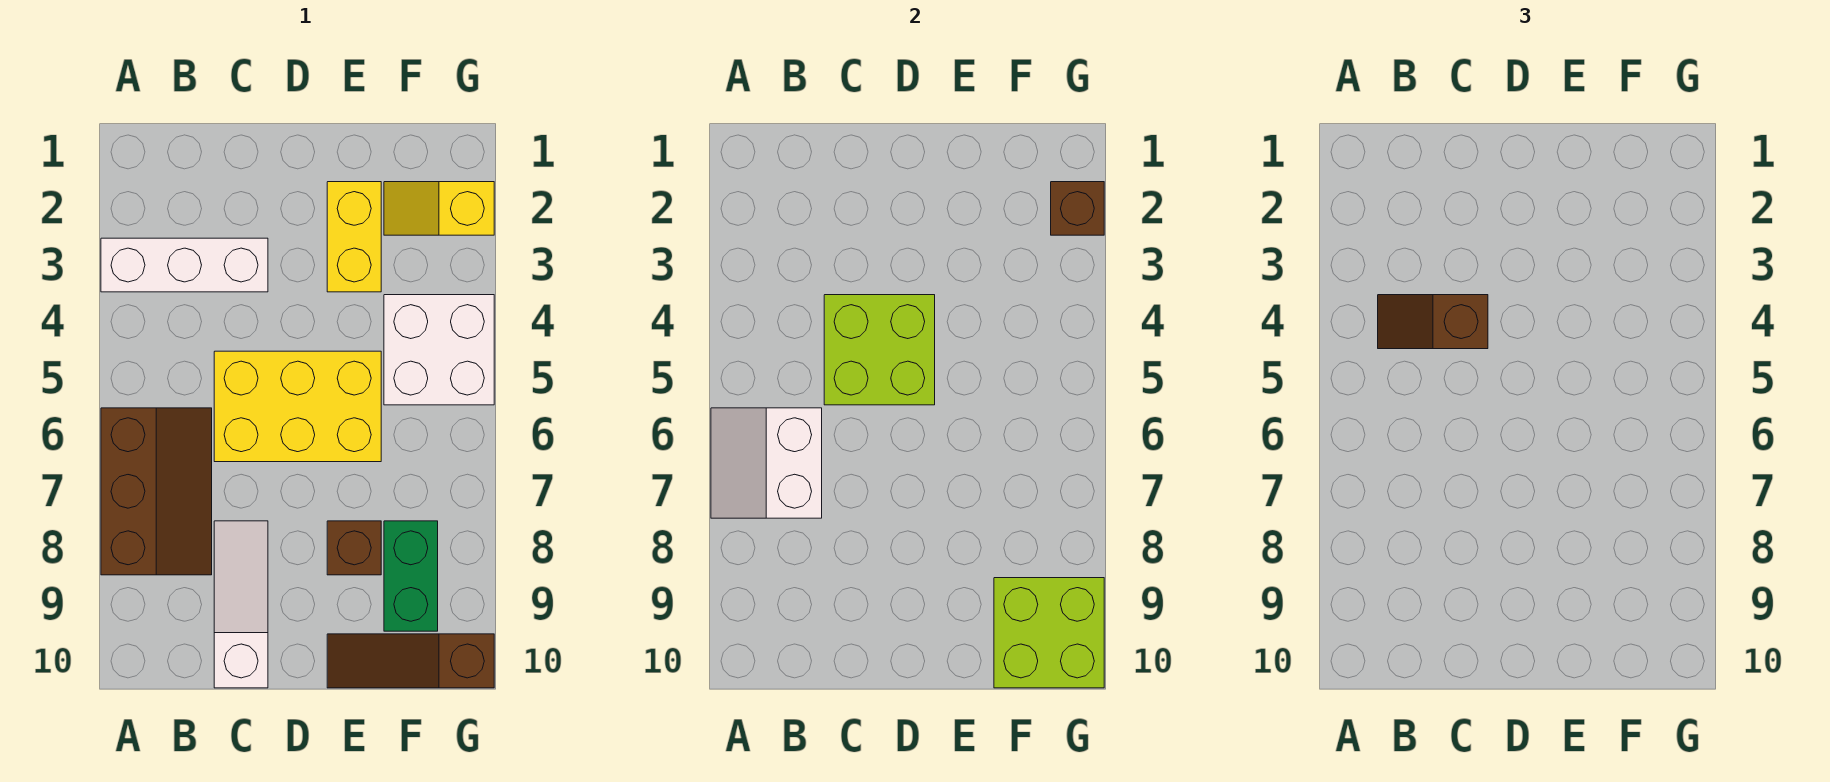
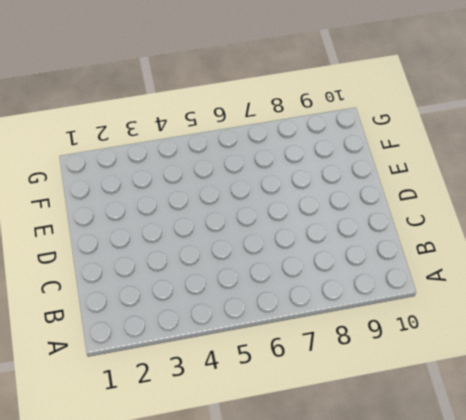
none -> white brick A3:C3 level 1
none -> brown slope A6:B8 level 1 top A
none -> yellow brick C5:E6 level 1

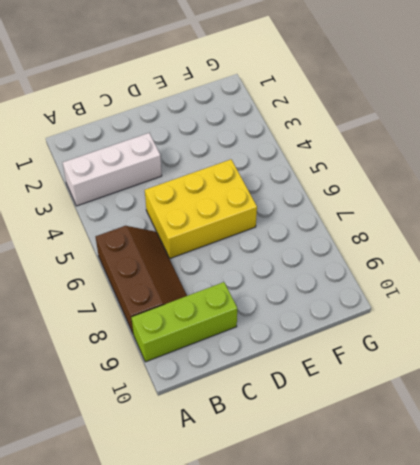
lime brick A9:C9 level 1 -> white slope C8:C10 level 1 top 10
none -> yellow brick E2:E3 level 1
none -> brown brick E8 level 1
none -> brown slope E10:G10 level 1 top G

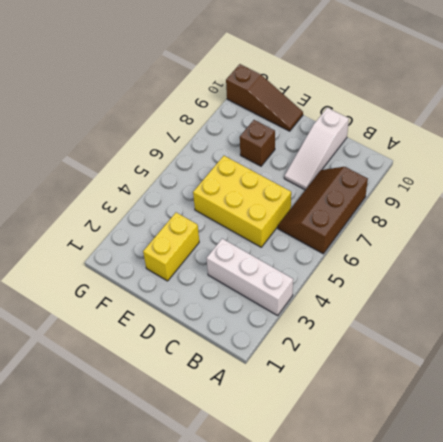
none -> yellow slope F2:G2 level 1 top G
none -> white brick F4:G5 level 1
none -> green brick F8:F9 level 1

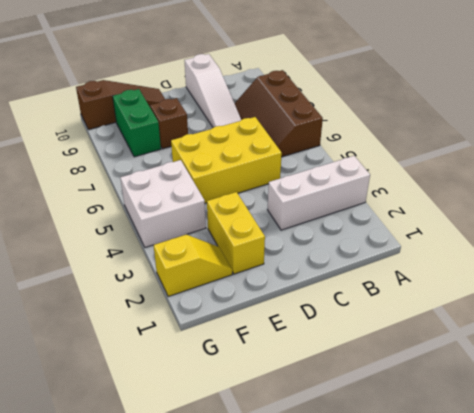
none -> white slope A6:B7 level 2 top B
none -> lime brick C4:D5 level 2
none -> lime brick F9:G10 level 2

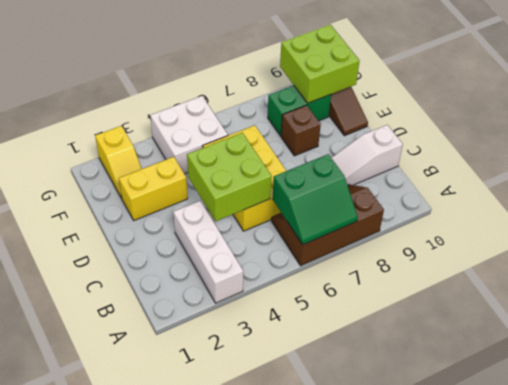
green slope A6:B7 level 2 top B -> white slope A6:B7 level 2 top B
none -> brown brick G2 level 2
none -> brown slope B4:C4 level 3 top C

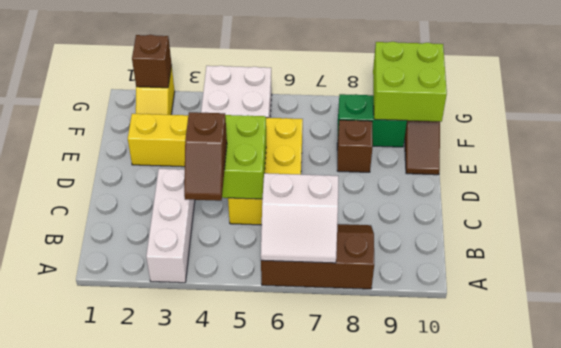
none -> white slope C8:C10 level 1 top 10

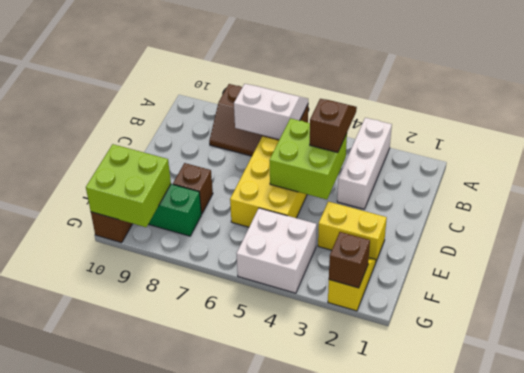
none -> white slope C8:C10 level 1 top 10

